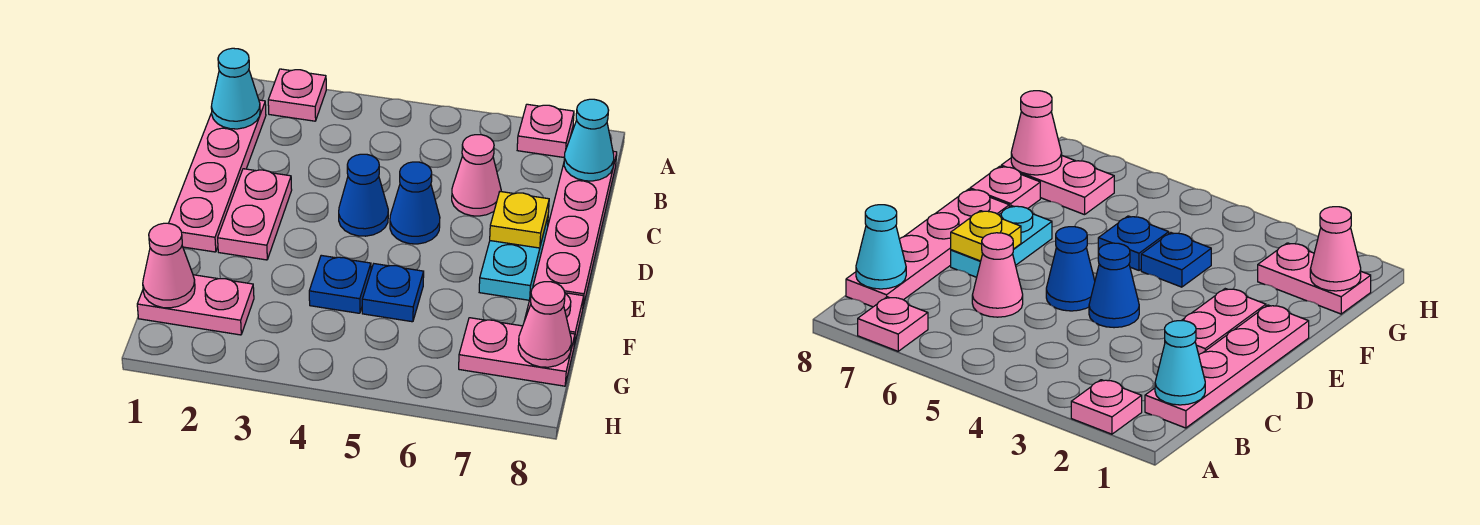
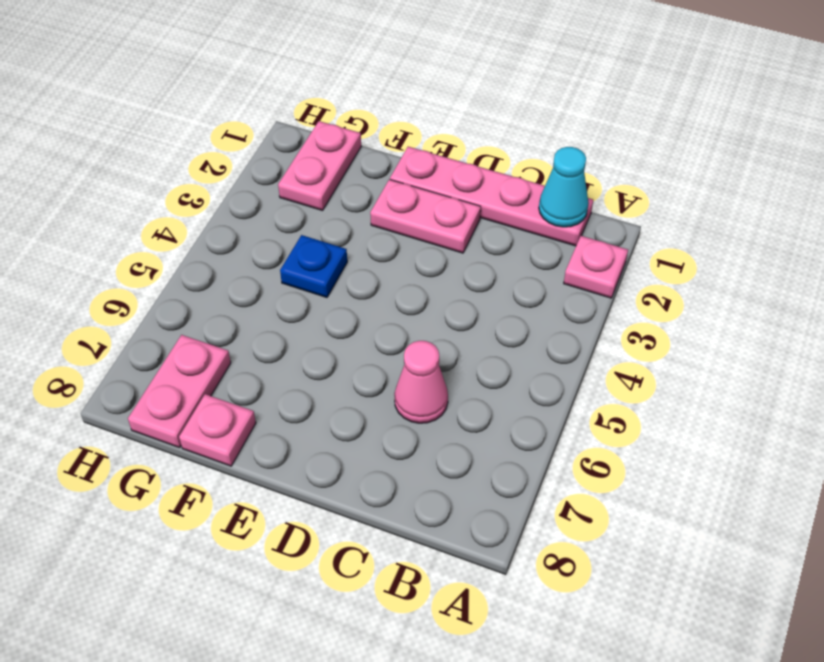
none -> pink plate A7 level 1
none -> pink plate B8:E8 level 1
none -> blue cone D4 level 1

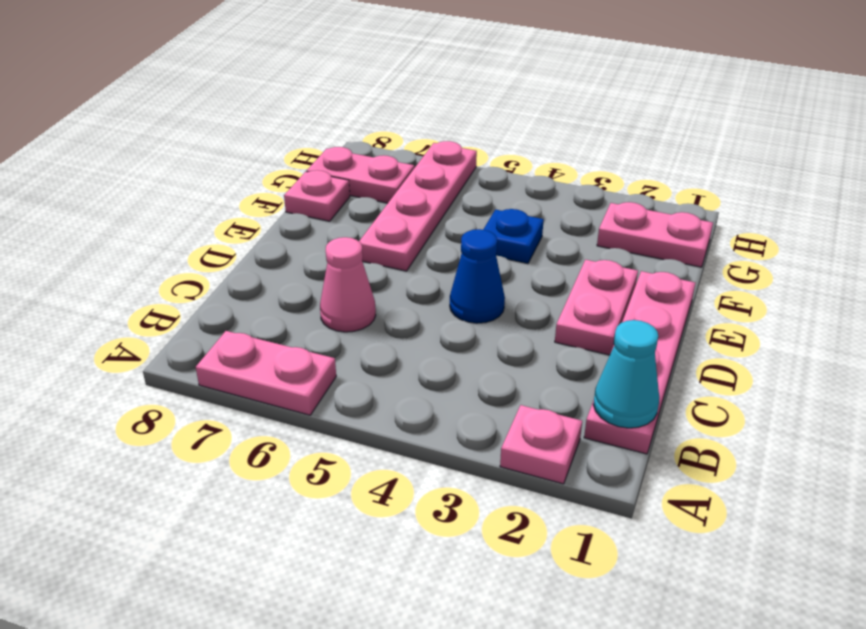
pink plate A6:A7 level 1 -> pink plate A7 level 1
pink plate E6:H6 level 1 -> pink plate B8:E8 level 1
none -> blue cone D5 level 1
none -> cyan plate D7:E7 level 1
none -> blue plate F5 level 1

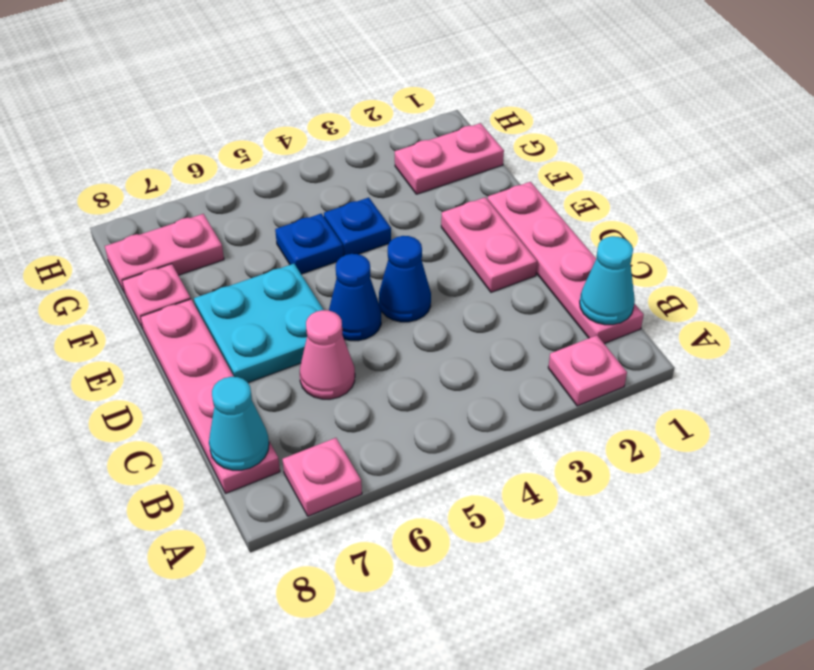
cyan plate D6:E7 level 1 -> cyan plate D7:E7 level 1
none -> yellow plate D7 level 2
none -> pink cone G1 level 2
none -> pink cone G8 level 2

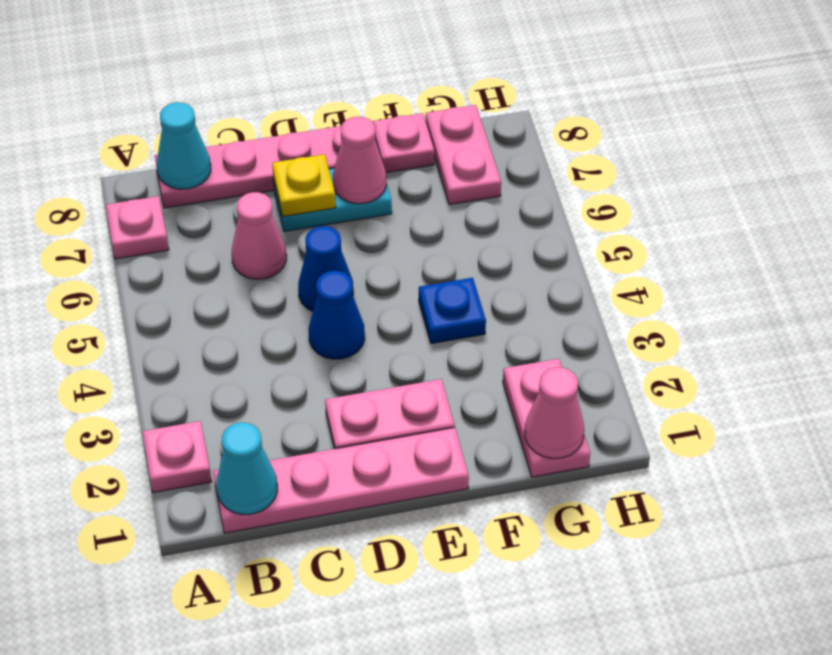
pink cone E7 level 2 -> pink cone G8 level 2
none -> blue plate F5 level 1

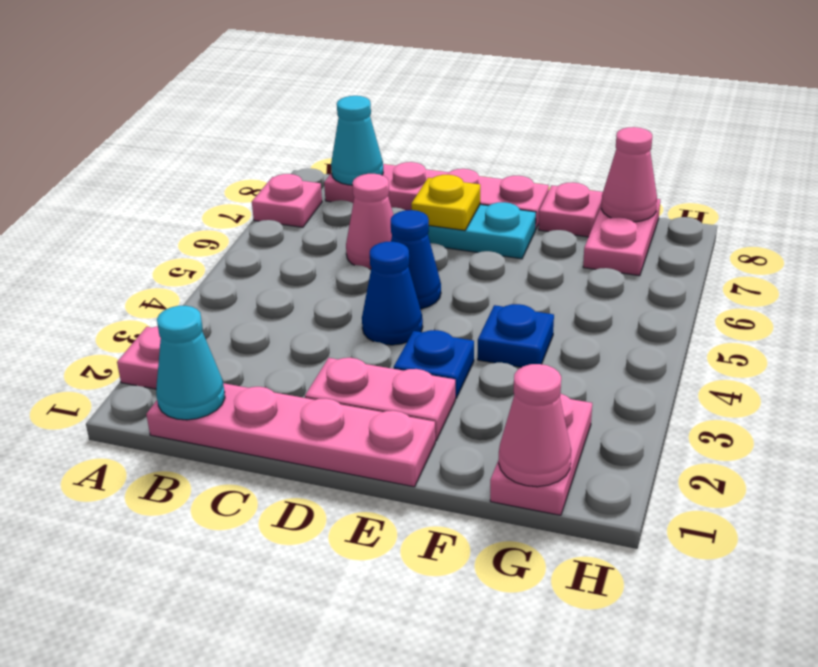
blue plate E3 level 1 -> blue plate F5 level 1

